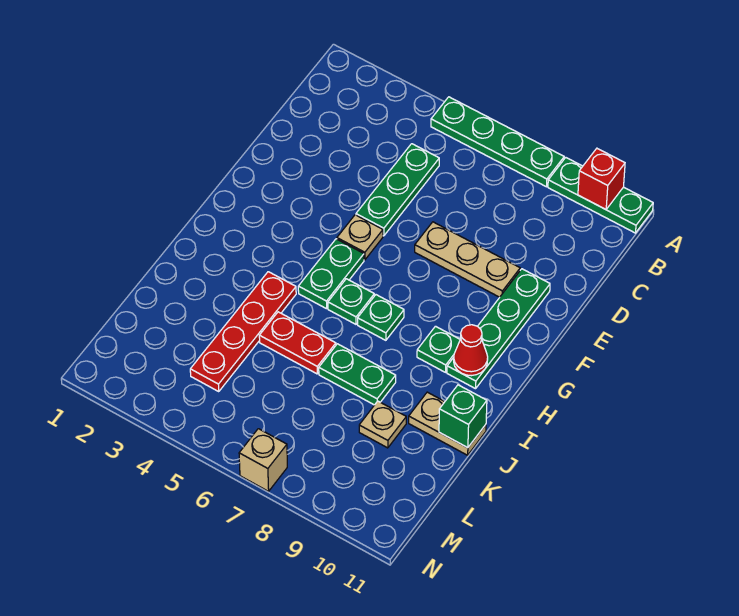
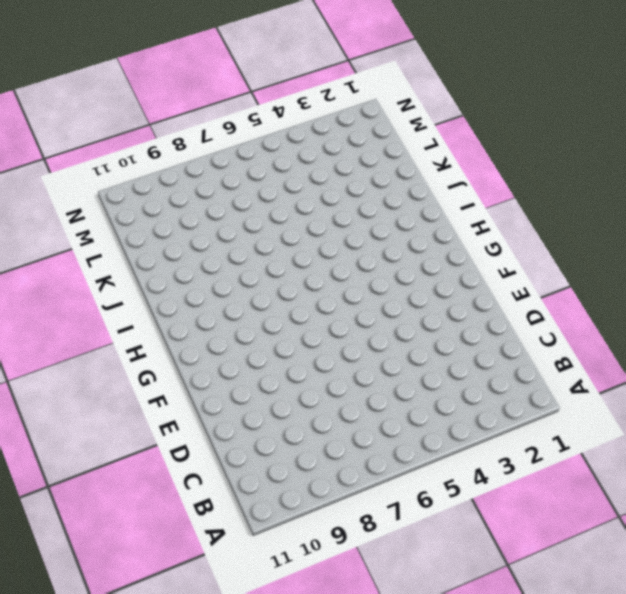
none -> green plate A5:A8 level 1
none -> green plate A9:A11 level 1
none -> green plate C5:E5 level 1

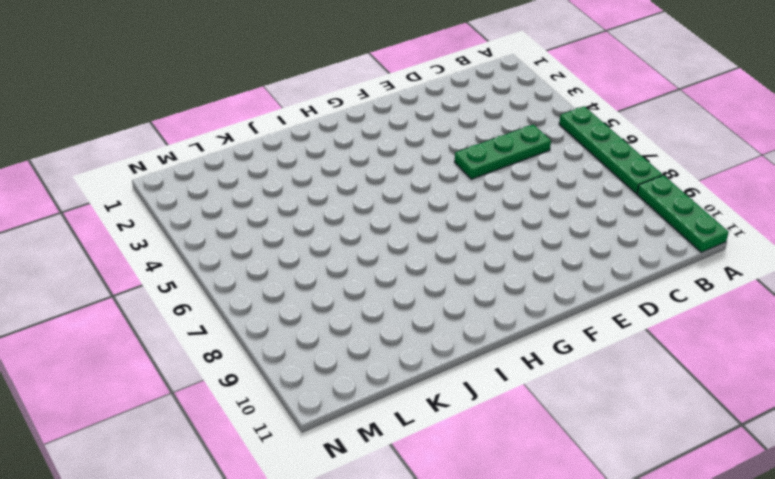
none -> tan plate E7:E9 level 1
none -> green plate E10:H10 level 1
none -> tan plate F5 level 1

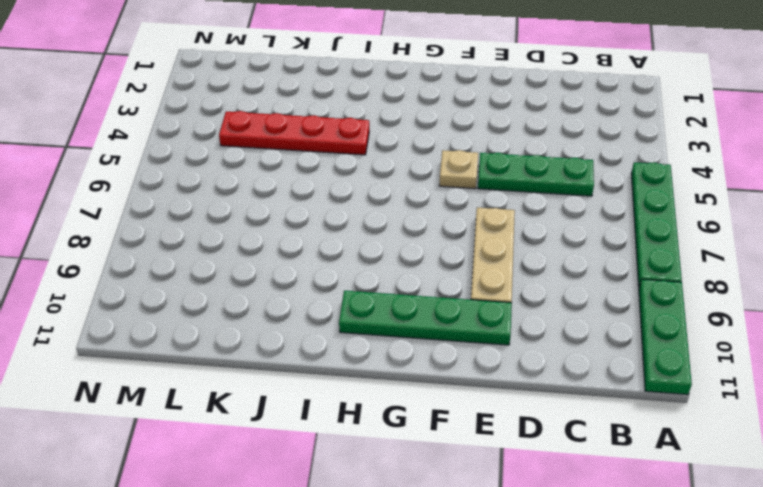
none -> green plate G5:H5 level 1
none -> green plate H6 level 1
none -> green plate H7 level 1

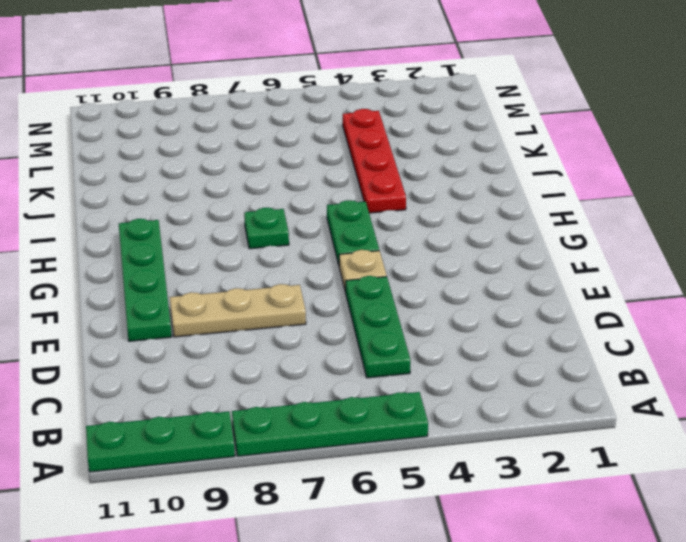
none -> green plate H6 level 1
none -> green plate H9 level 1
none -> red plate J5:J6 level 1

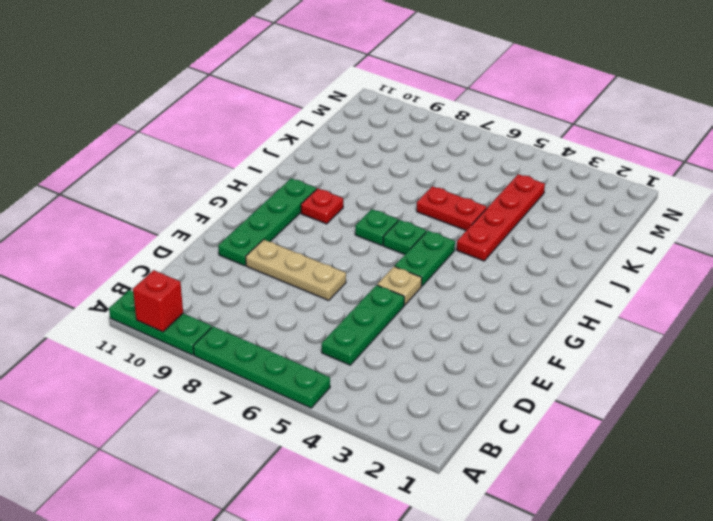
red plate H9 level 1 -> green plate H9 level 1
none -> green plate J7:J8 level 1
none -> tan plate J10:J11 level 1
none -> tan plate K9 level 1

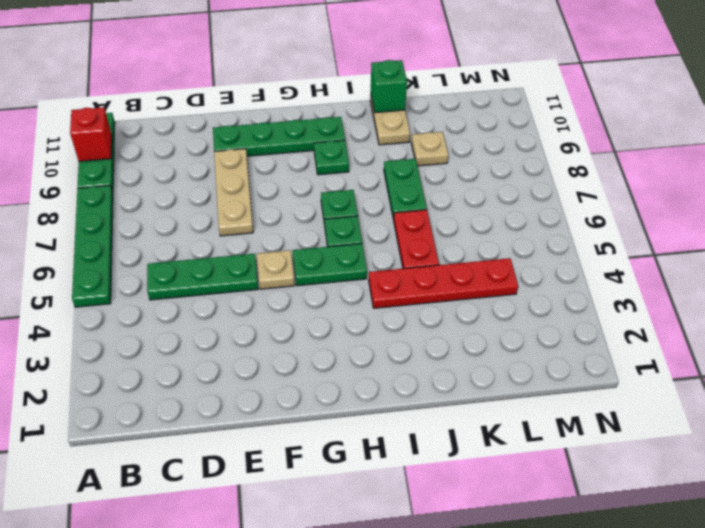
none -> tan brick N7 level 1
none -> red cone H10 level 2

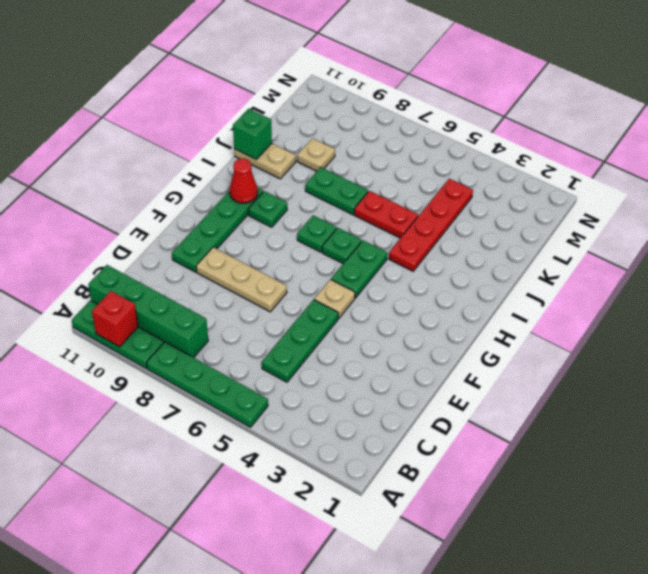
green brick B8:B11 level 1 -> none
none -> tan brick N7 level 1

